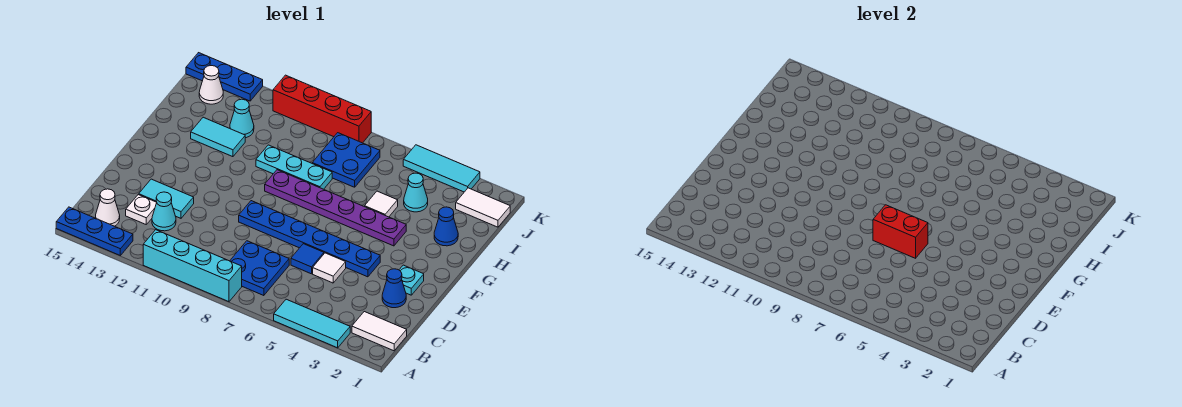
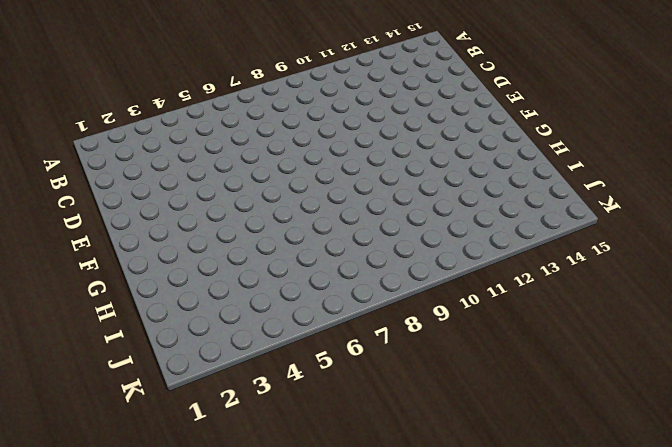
none -> cyan tile A3:A5 level 1
none -> cyan brick A8:A11 level 1
none -> blue plate A13:A15 level 1

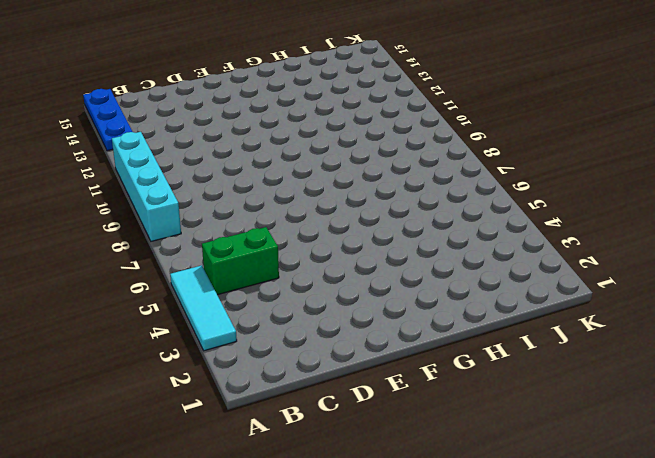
green brick B5:C5 level 1 -> none
none -> white tile B1:B2 level 1
none -> blue plate B7:C8 level 1
none -> white cone B14 level 1

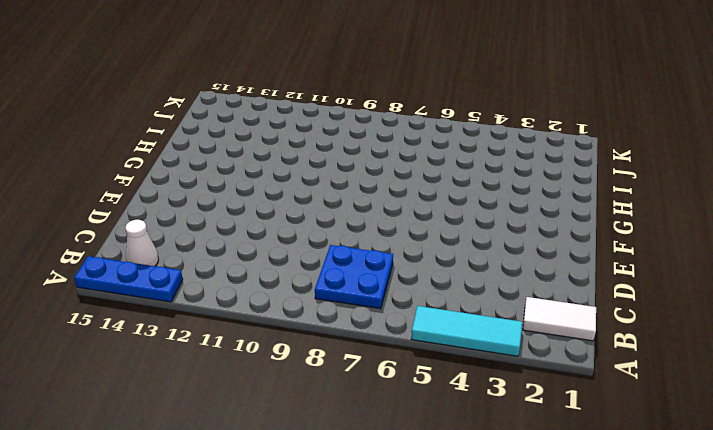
none -> cyan brick A8:A11 level 1
none -> cyan cone C12 level 1
none -> white plate C13 level 1

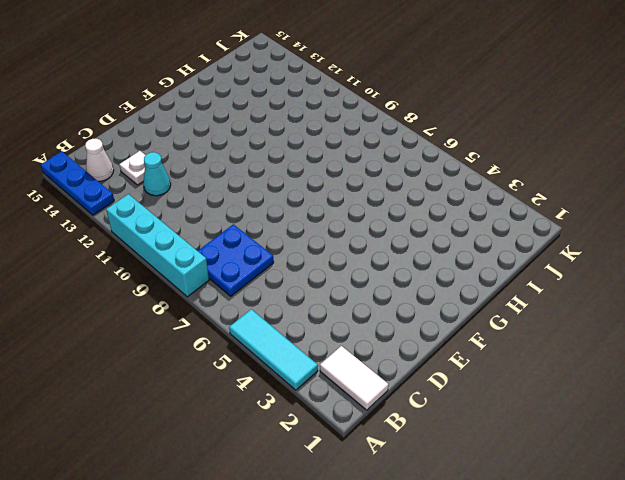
none -> blue cone D2 level 1
none -> white tile D5 level 1
none -> blue tile D6 level 1

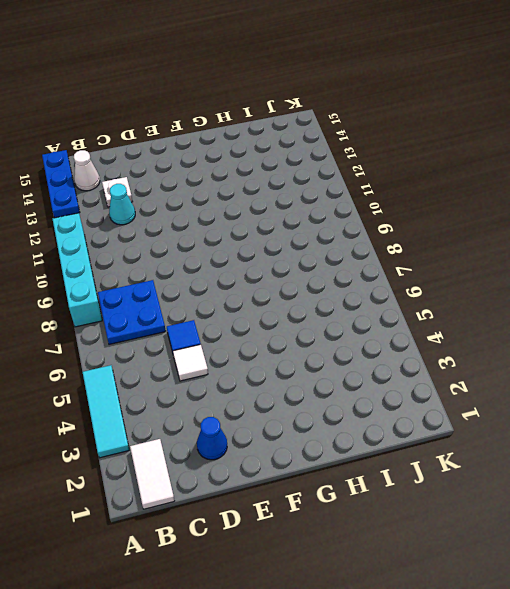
none -> cyan tile D12:D13 level 1
none -> cyan plate E2 level 1
none -> blue plate E4:E9 level 1

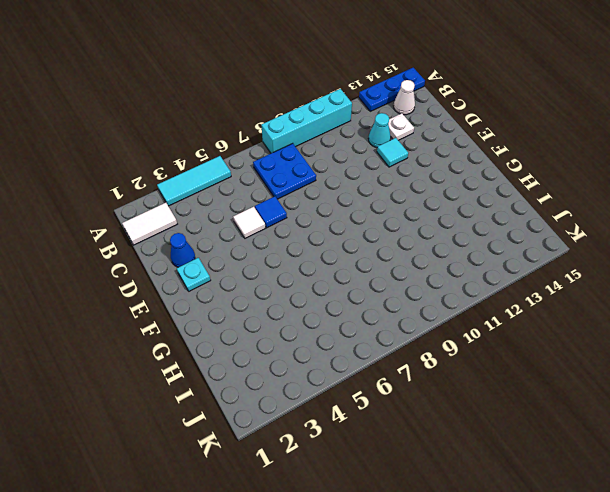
cyan tile D12 level 1 -> cyan tile D12:D13 level 1
none -> blue plate E4:E9 level 1
none -> purple plate G4:G9 level 1
none -> blue cone H2 level 1

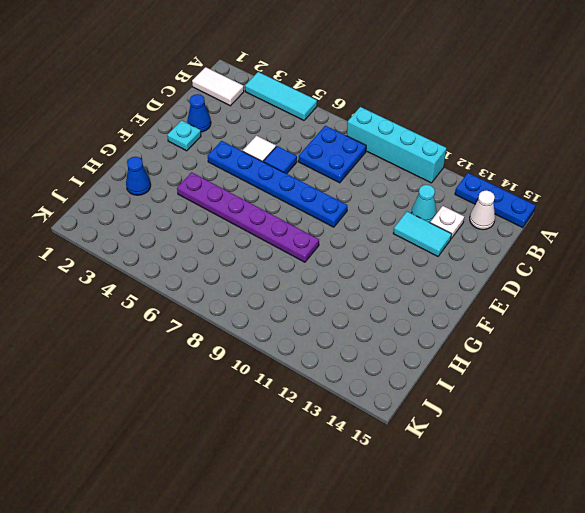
none -> white tile H5 level 1
none -> cyan plate H8:H10 level 1
none -> cyan tile H12:H13 level 1

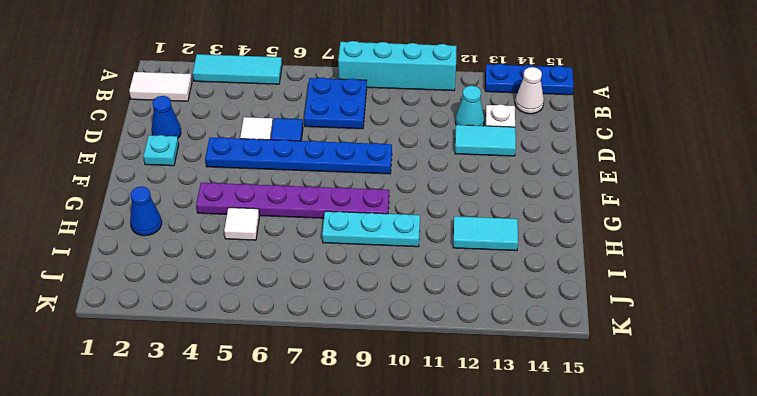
none -> cyan cone I4 level 1
none -> blue plate I7:J8 level 1
none -> cyan cone I12 level 1

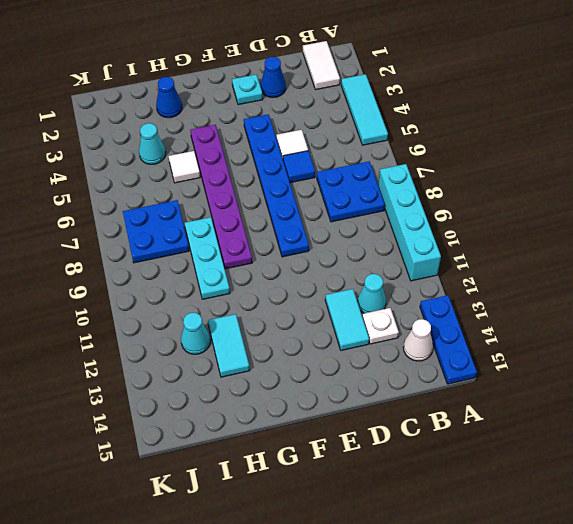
none -> white tile J1:J2 level 1
none -> white cone J14 level 1
none -> cyan tile K3:K5 level 1

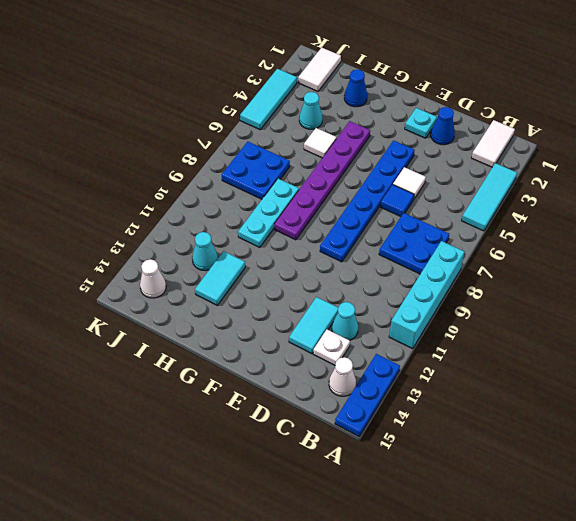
none -> red brick K8:K11 level 1
none -> blue plate K13:K15 level 1
none -> red brick E6:E7 level 2

